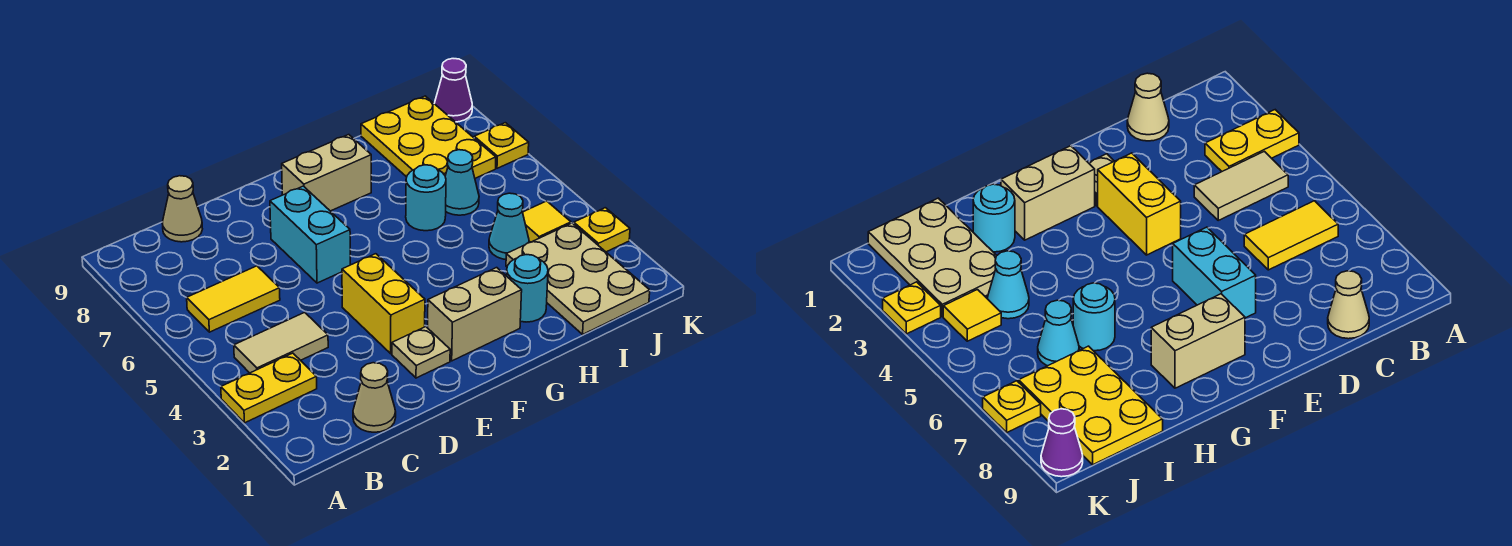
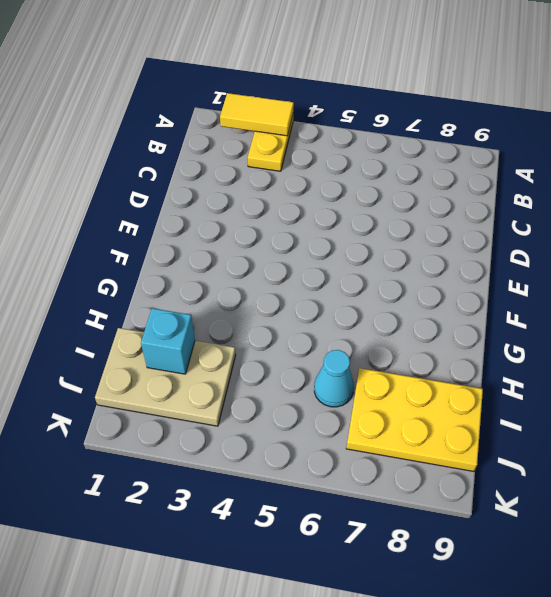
yellow tile A2:A3 level 2 -> yellow tile B6:C6 level 1
cyan brick I2 level 2 -> none
none -> tan tile B4:C4 level 1
none -> tan cone C1 level 1
none -> tan cone C9 level 1

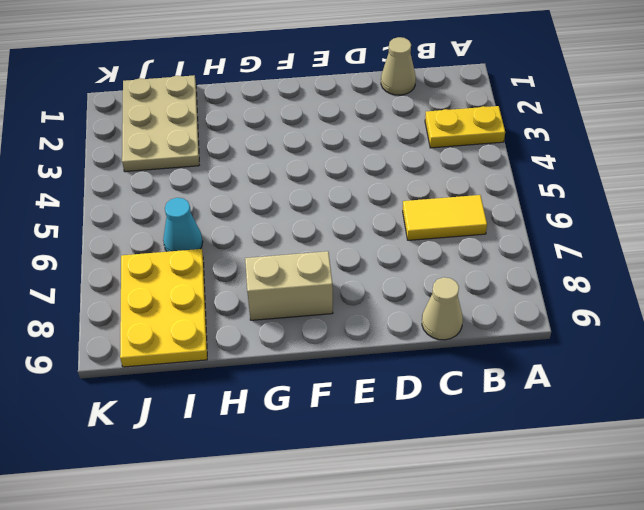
none -> tan tile B4:C4 level 1
none -> tan plate E2 level 1
none -> yellow brick E3:E4 level 1

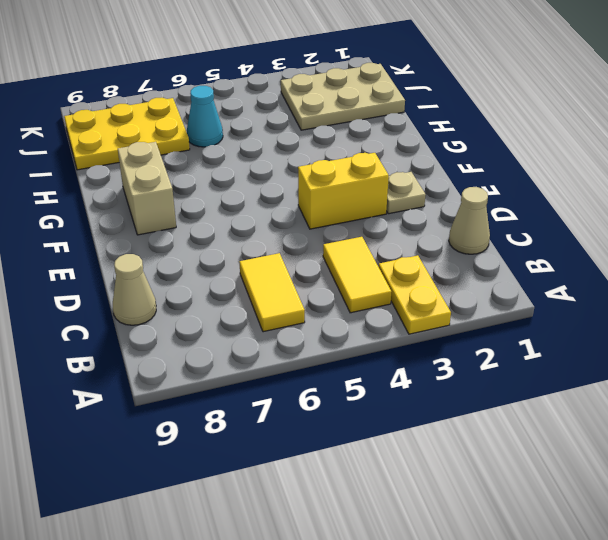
yellow tile B4:C4 level 1 -> tan tile B4:C4 level 1
none -> cyan brick E6:E7 level 1
none -> tan brick F2:G2 level 1
none -> cyan round brick H2 level 1

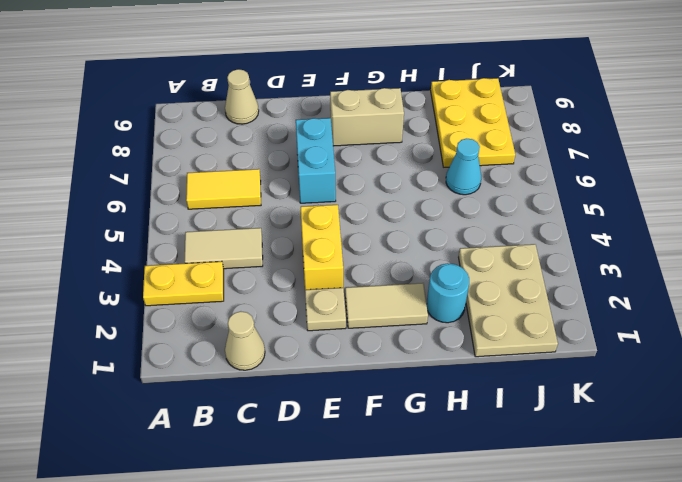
tan tile F2:G2 level 1 -> tan brick F2:G2 level 1
none -> cyan round brick H6 level 1
none -> cyan cone I4 level 1
none -> yellow tile J4 level 1

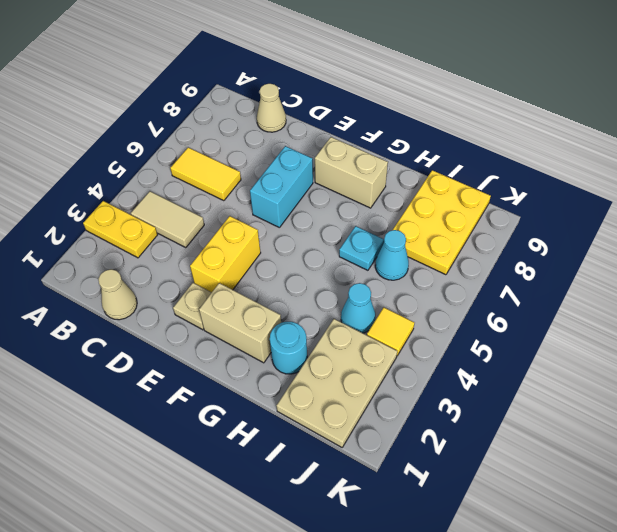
cyan plate H6 level 1 -> cyan round brick H6 level 1
none -> yellow plate K3 level 1
none -> yellow plate K7 level 1
none -> purple cone K9 level 1

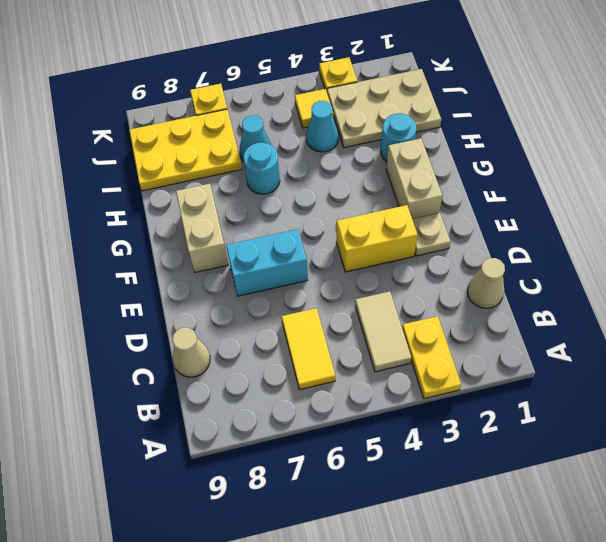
none -> purple cone K9 level 1

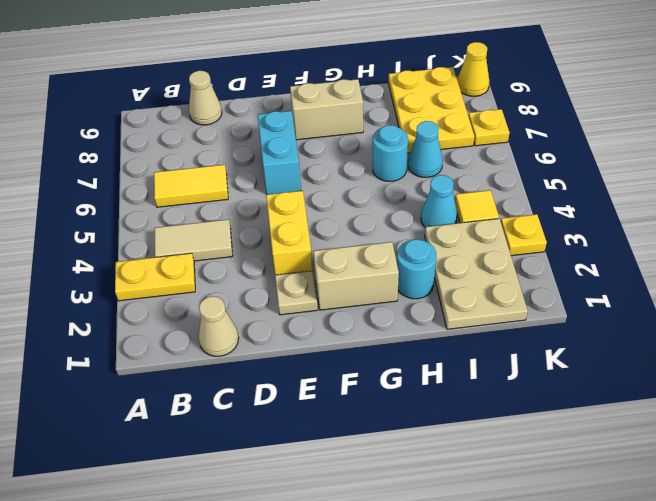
yellow cone K9 level 1 -> purple cone K9 level 1

